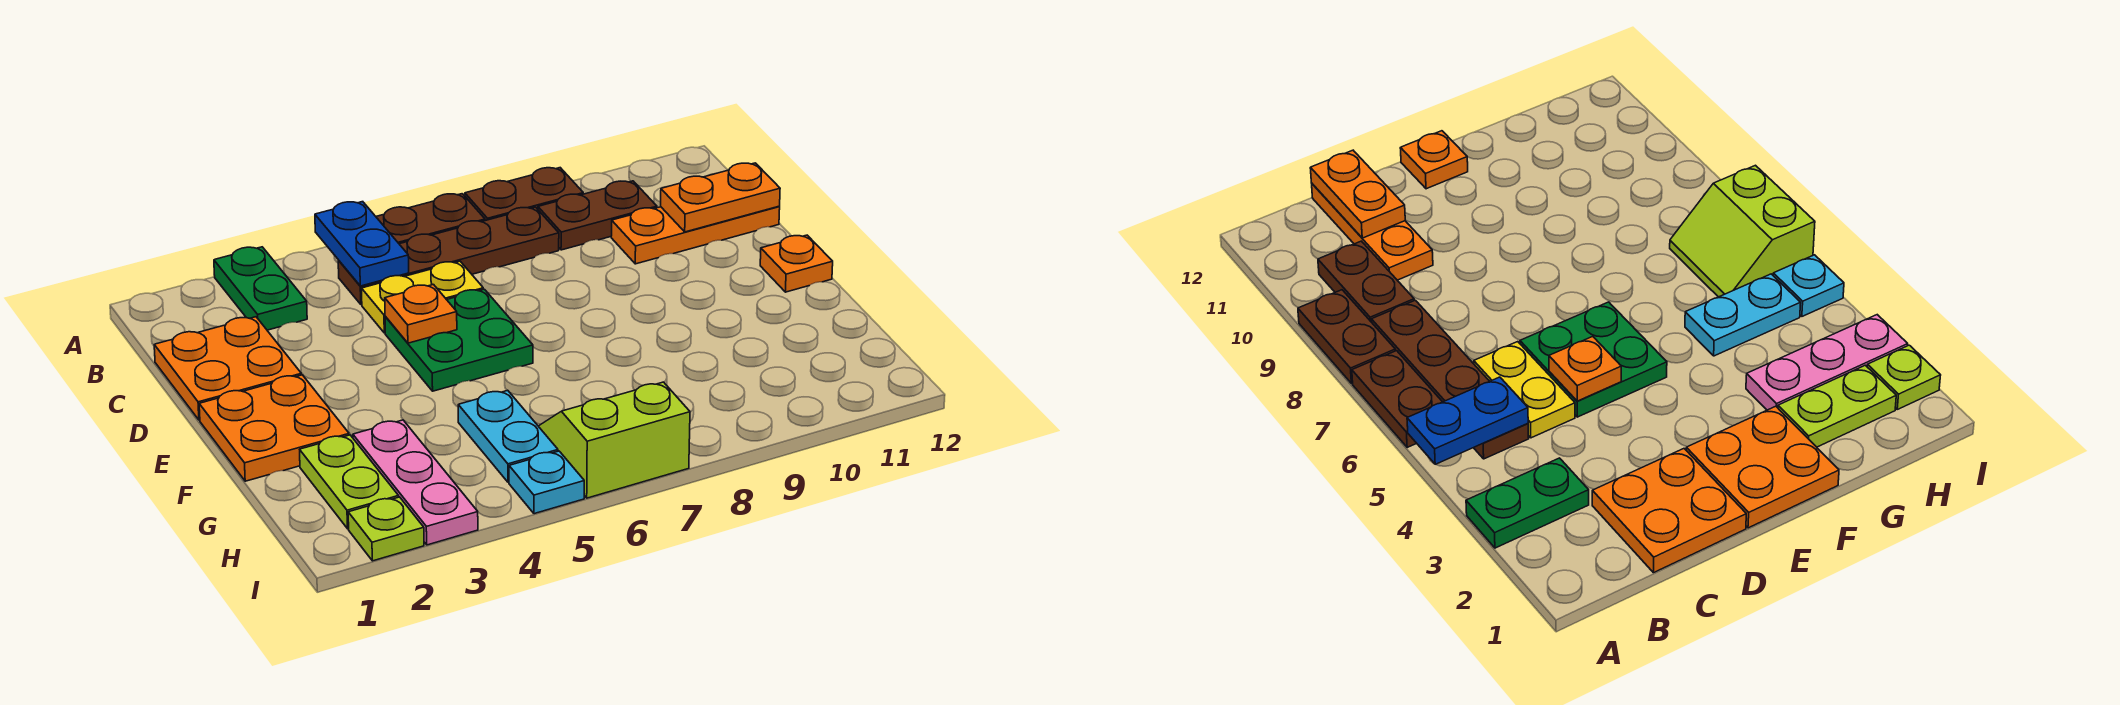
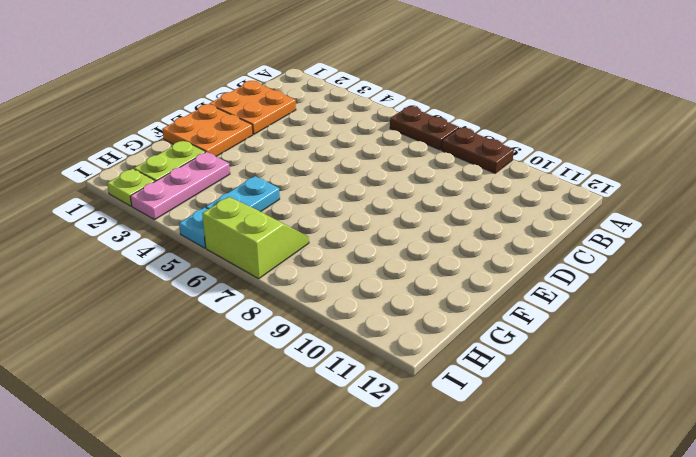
none -> green plate A3:B3 level 1
none -> brown plate B5:B8 level 1
none -> brown plate B9:B10 level 1

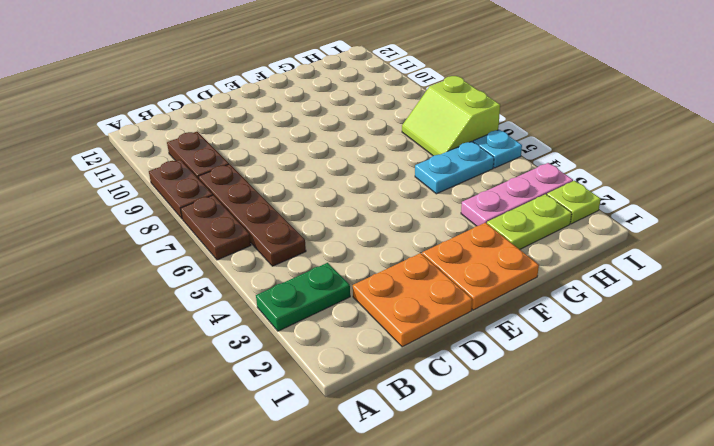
none -> yellow plate C5:C6 level 1
none -> orange plate C10:C12 level 1
none -> green plate D5:E6 level 1

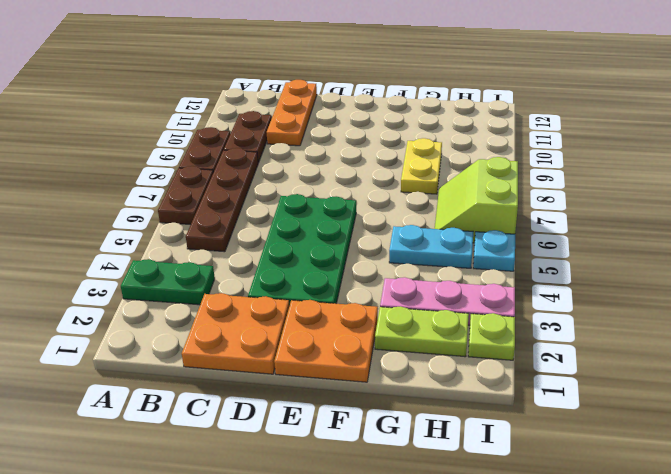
green plate D3:E6 level 1 -> green plate D5:E6 level 1
yellow plate G8:G9 level 1 -> yellow plate C5:C6 level 1
none -> orange plate E12 level 1
none -> blue plate A5:B5 level 2
none -> orange plate C11:C12 level 2

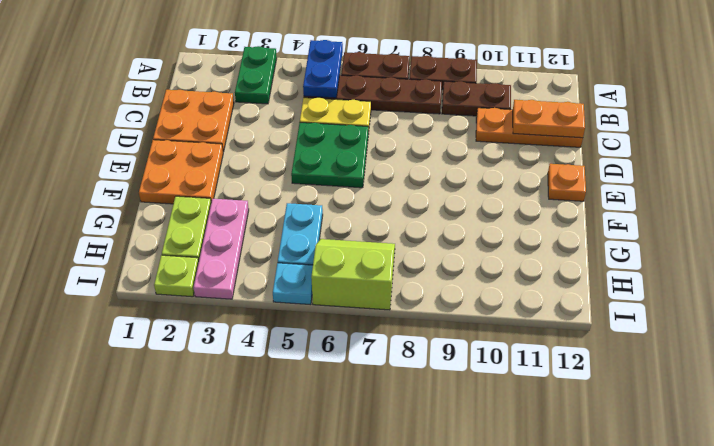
none -> orange plate D5 level 2

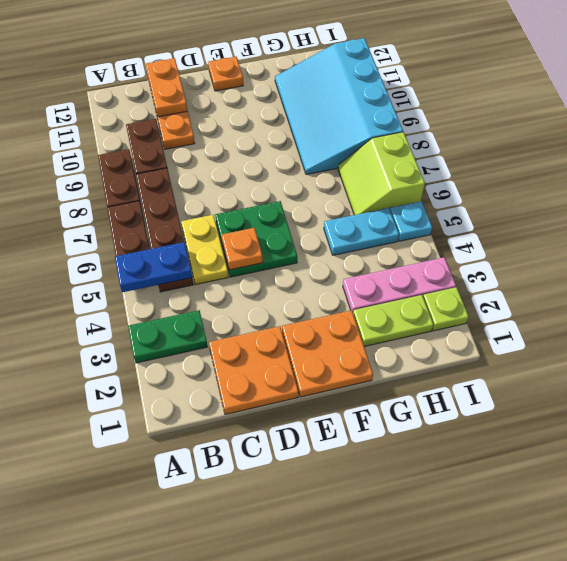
cyan slope G8:I11 level 1 top I -> none

